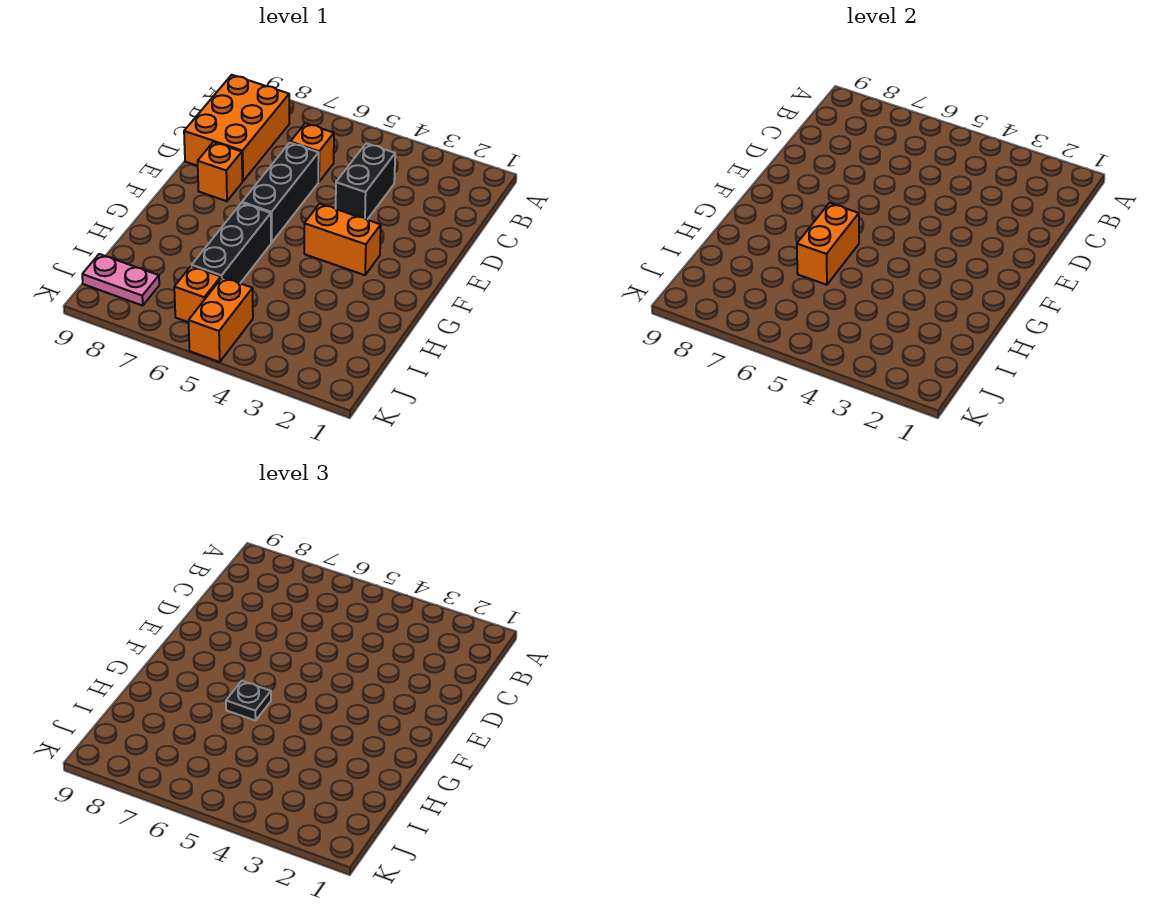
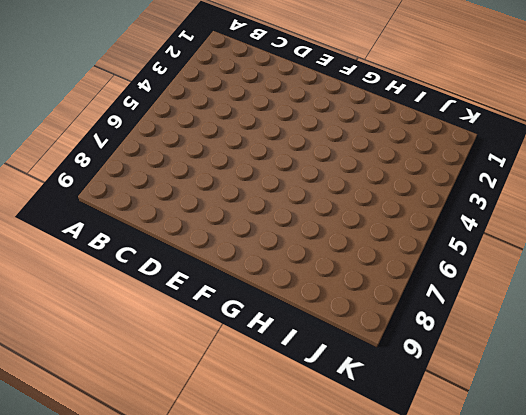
none -> orange brick B8:D9 level 1
none -> black brick C4:D4 level 1
none -> orange brick C6 level 1

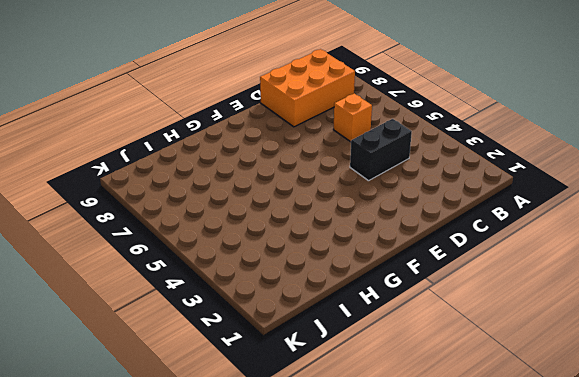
none -> black brick D6:F6 level 1
none -> orange brick E8 level 1
none -> orange brick F3:F4 level 1

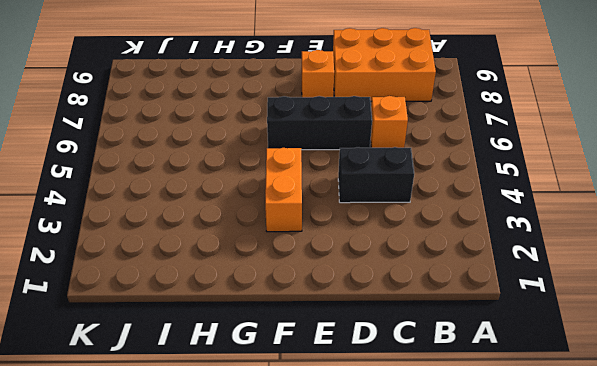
none -> black brick G6:I6 level 1
none -> orange brick J5:K5 level 1
none -> orange brick J6 level 1

